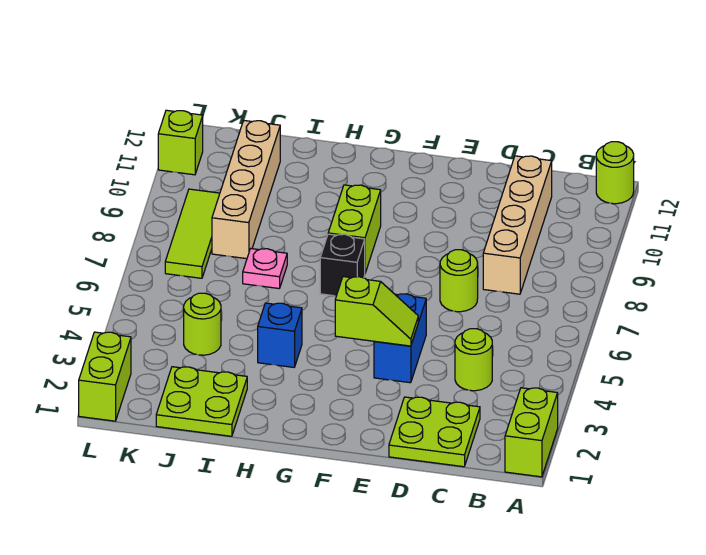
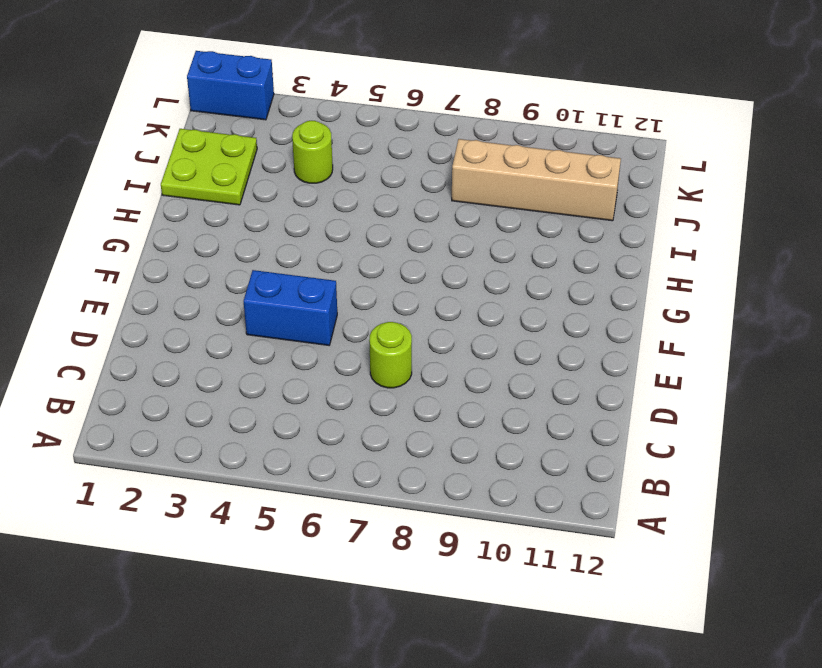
blue brick L1:L2 level 1 -> lime brick L1:L2 level 1
none -> lime brick A1:A2 level 1
none -> lime round brick A12 level 1
none -> lime plate C1:D2 level 1

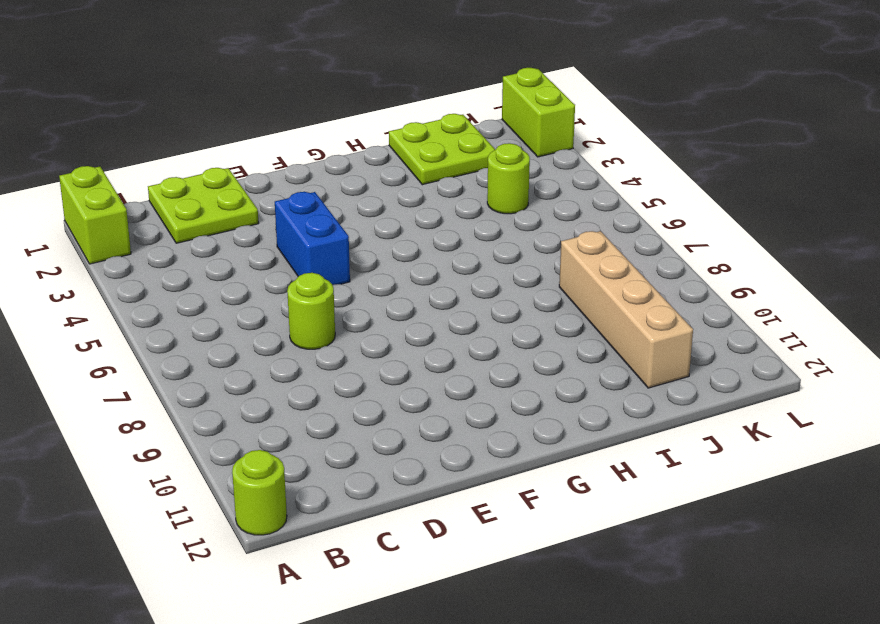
none -> lime round brick C4 level 1
none -> tan brick C8:C11 level 1
none -> black brick G7 level 1

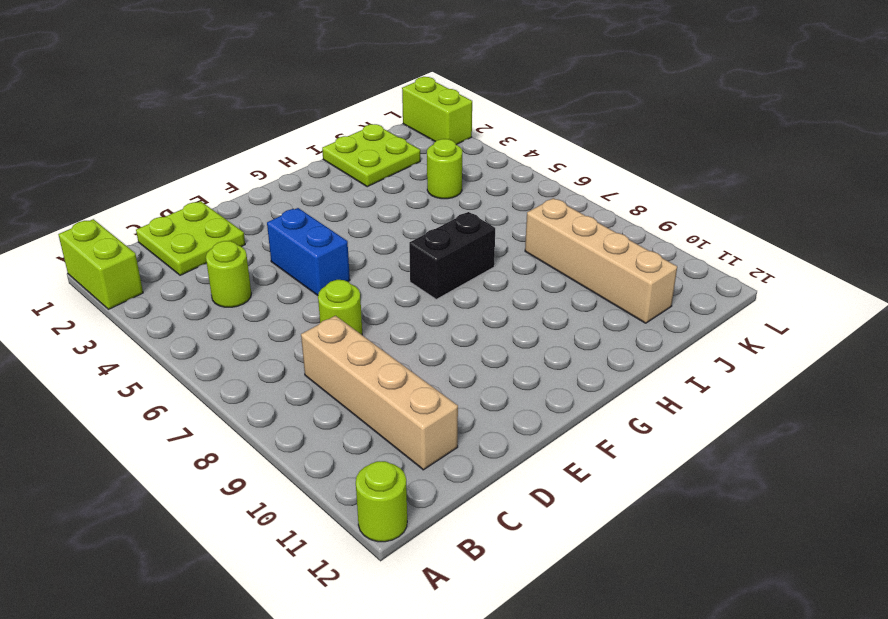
black brick G7:H7 level 1 -> black brick G7 level 1
none -> lime brick G8:G9 level 1
none -> blue brick H4 level 1
none -> pink plate I7 level 1

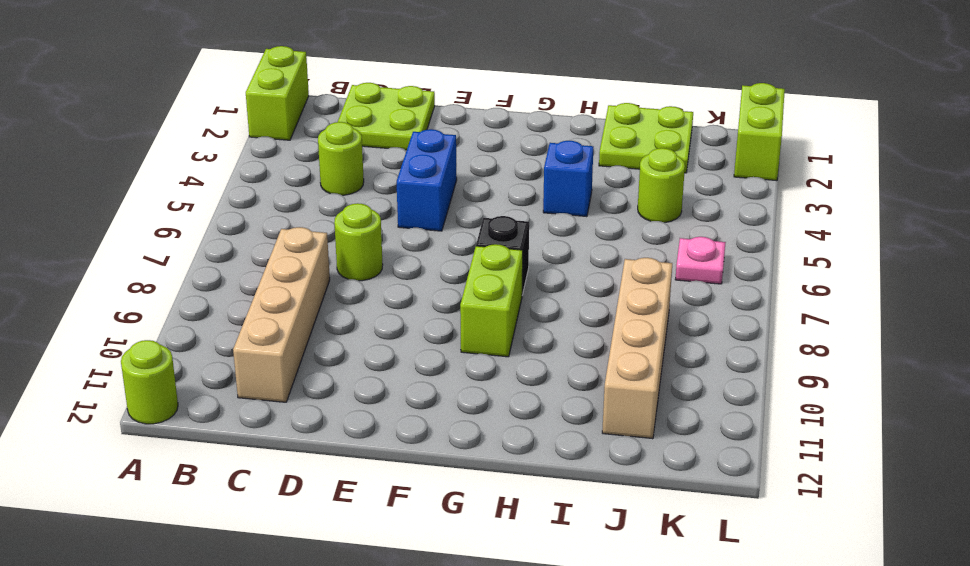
pink plate K6 level 1 -> pink plate I7 level 1
none -> lime tile K7:K9 level 1
none -> lime brick L11 level 1
none -> lime slope E4:F4 level 2 top F

